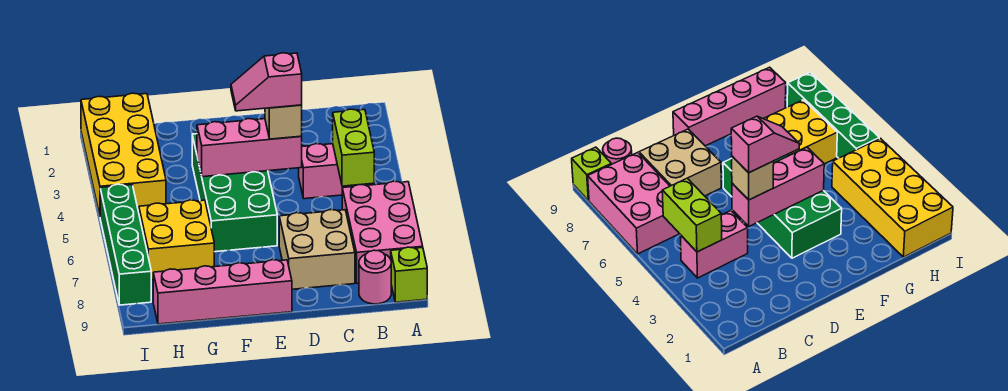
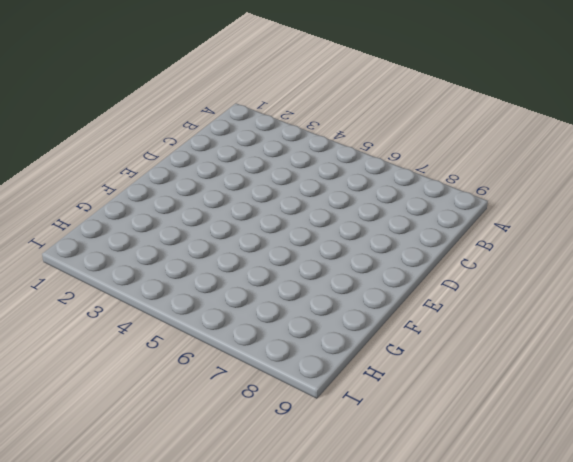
none -> pink brick A6:B8 level 1
none -> lime brick A9 level 1
none -> pink brick B4:C4 level 1

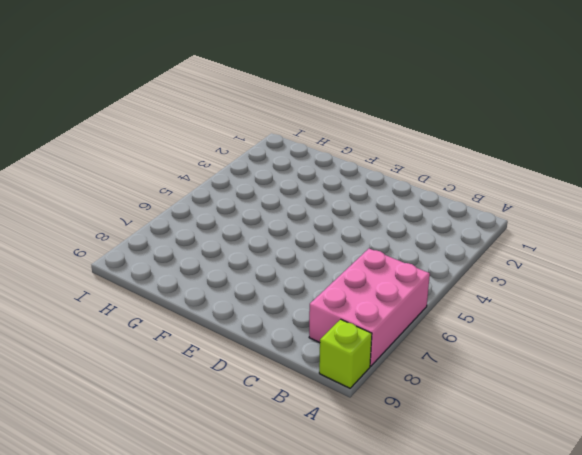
none -> pink brick B4:C4 level 1
none -> pink round brick B9 level 1
none -> tan brick C7:D8 level 1

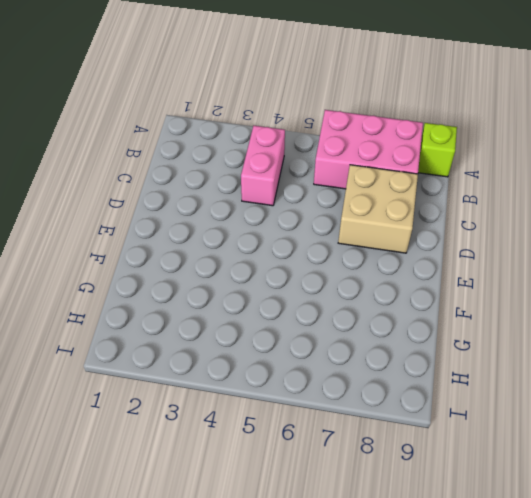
none -> pink round brick B9 level 1
none -> green brick E3:F6 level 1
none -> pink brick E9:H9 level 1

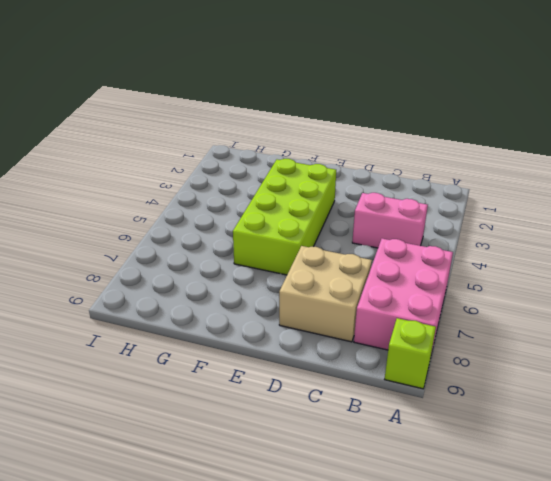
lime brick E3:F6 level 1 -> green brick E3:F6 level 1
none -> pink round brick B9 level 1
none -> pink brick E9:H9 level 1
none -> yellow brick G6:H7 level 1

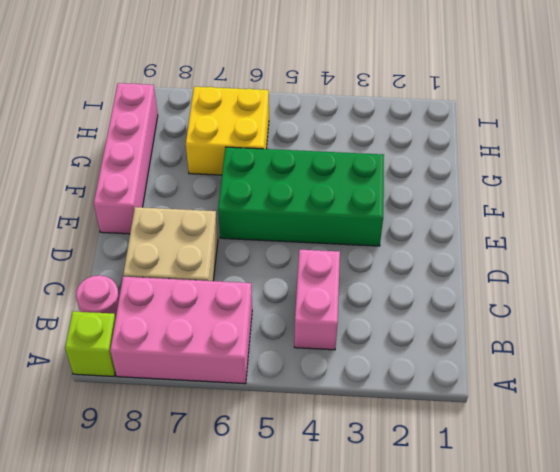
none -> yellow brick H1:I4 level 1
none -> green brick I5:I8 level 1
none -> lime brick B4:B5 level 2

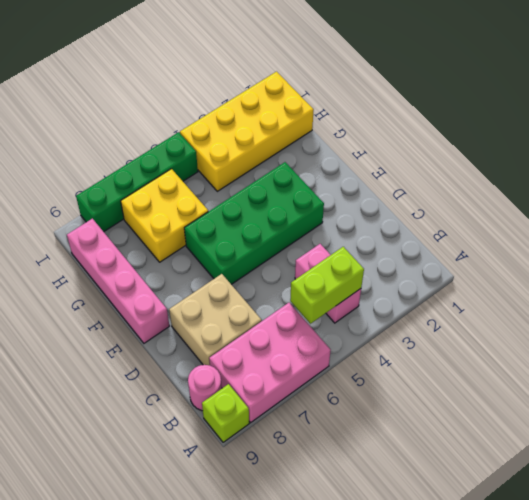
none -> pink brick D4:F4 level 2
none -> tan brick D4 level 3
none -> pink slope D4:E4 level 4 top D

